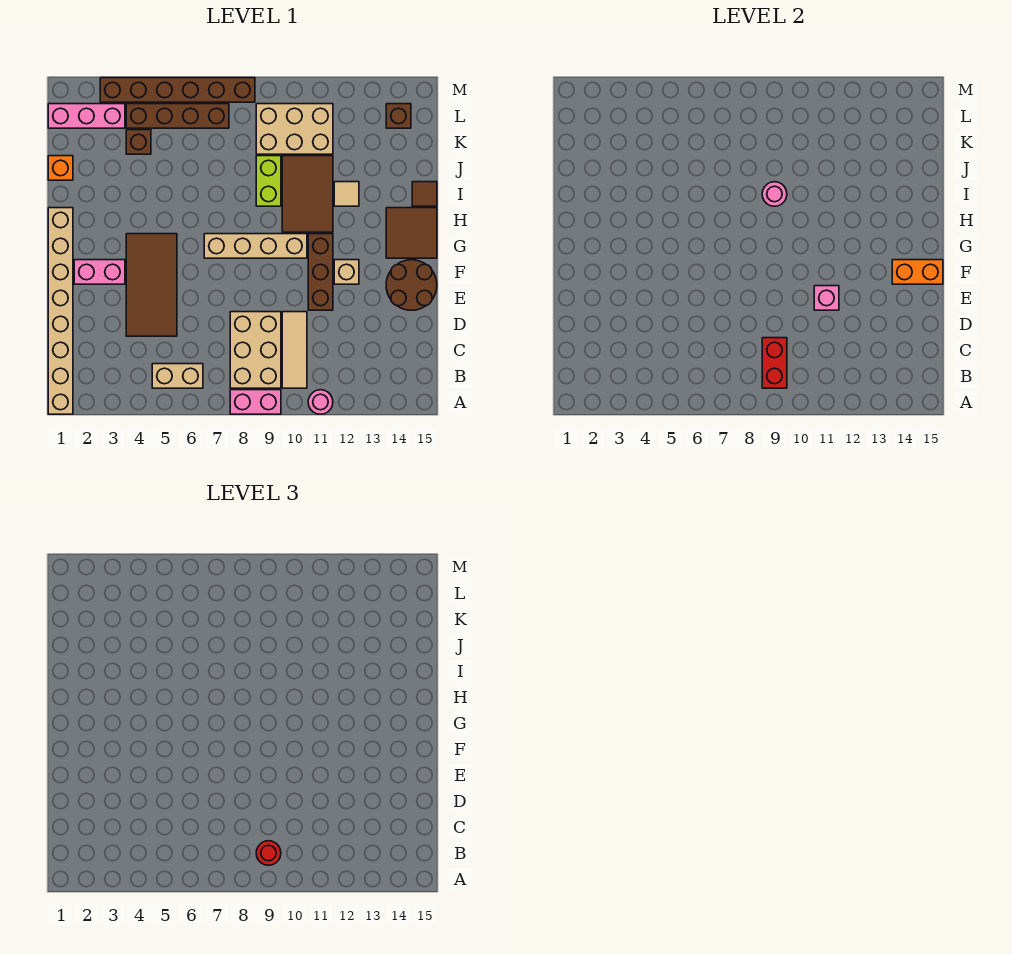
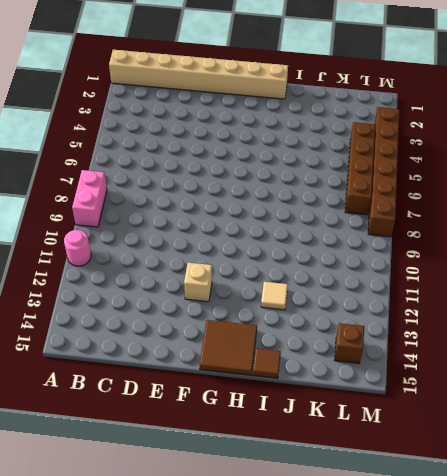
none -> tan brick B5:B6 level 1
none -> tan brick B8:D9 level 1
none -> tan tile B10:D10 level 1

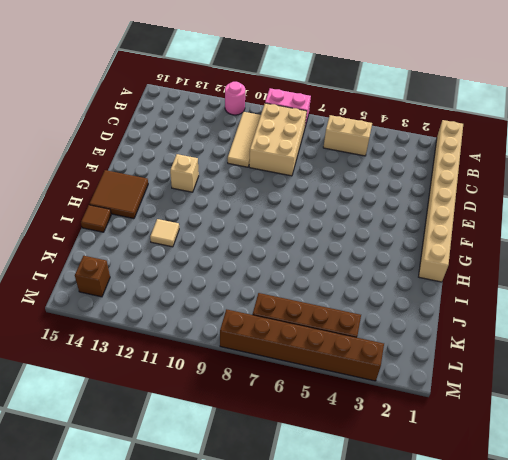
none -> brown tile D4:G5 level 1
none -> brown brick E11:G11 level 1
none -> brown round brick E14:F15 level 1

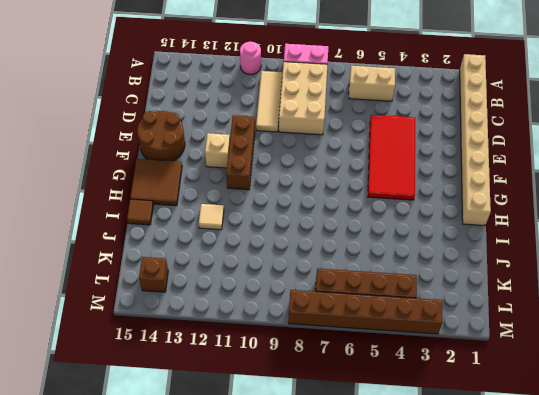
red tile D4:G5 level 1 -> brown tile D4:G5 level 1
none -> pink brick F2:F3 level 1
none -> tan brick G7:G10 level 1
none -> brown tile H10:J11 level 1

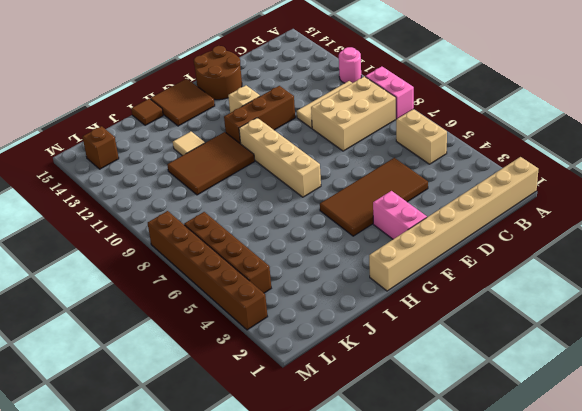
none -> lime brick I9:J9 level 1
none -> orange brick J1 level 1
none -> brown brick K4 level 1

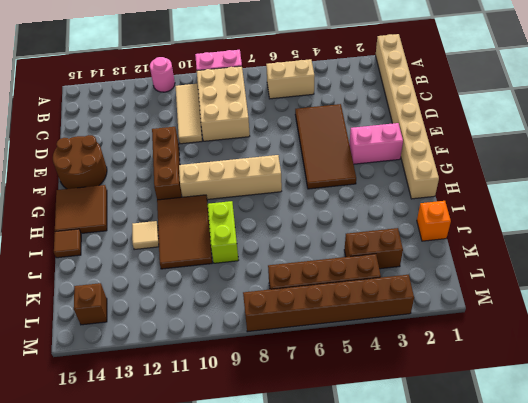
brown brick K3:K4 level 1 -> brown brick K4 level 1
none -> tan brick F12 level 1
none -> tan brick K9:L11 level 1
none -> pink brick L1:L3 level 1

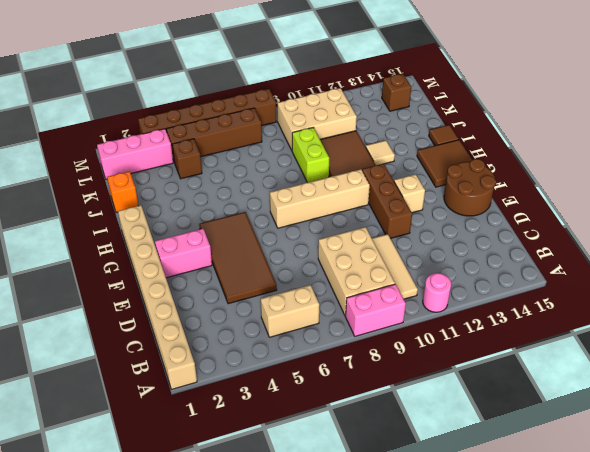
none -> red brick B9:C9 level 2
none -> pink brick E11 level 2
none -> orange brick F14:F15 level 2

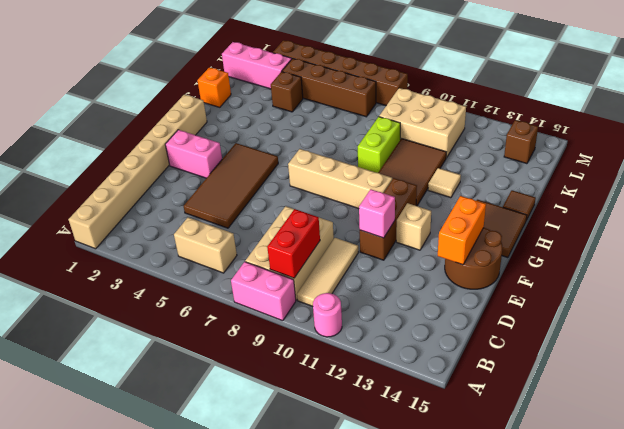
orange brick E14:F14 level 2 -> orange brick F14:F15 level 2
none -> pink round brick I9 level 2
none -> red round brick B9 level 3

